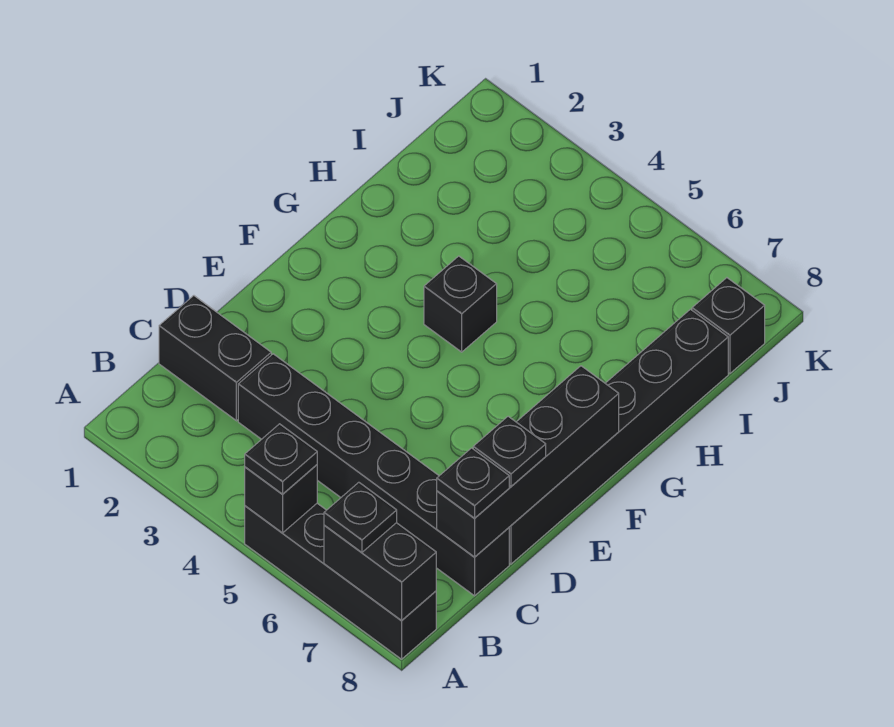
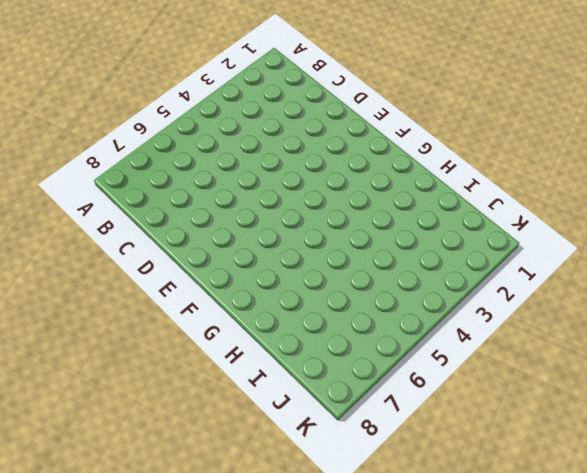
none -> black brick A5:A8 level 1
none -> black brick C1:C2 level 1
none -> black brick C3:C8 level 1

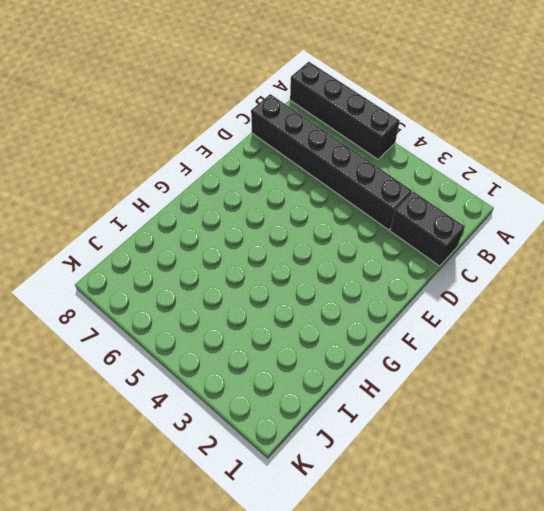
none -> black brick D8:I8 level 1
none -> black brick G4 level 1
none -> black brick J8 level 1

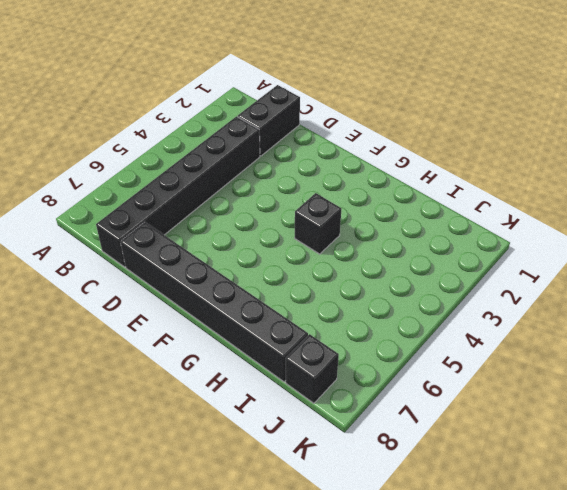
none -> black brick A5:A8 level 1
none -> black brick A5 level 2
none -> black brick A7:A8 level 2

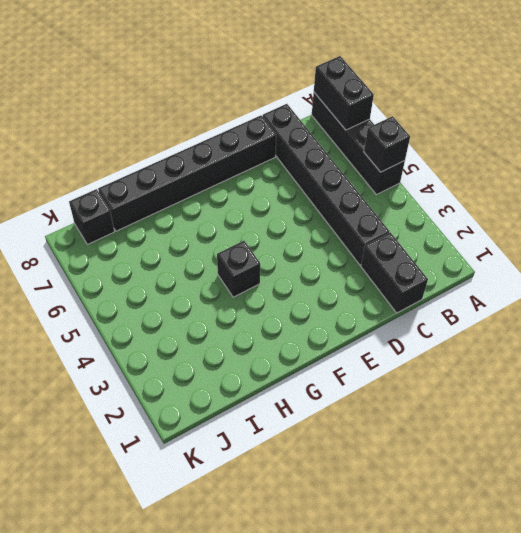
none -> black brick C8:F8 level 2
none -> black plate A5 level 3
none -> black plate A7 level 3

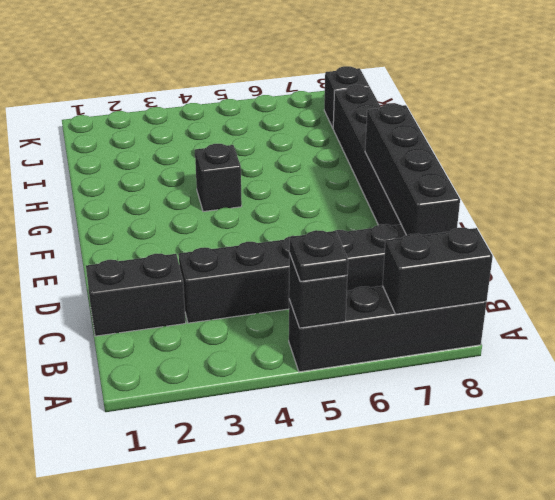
none -> black plate A7 level 3
none -> black plate C8 level 3
none -> black plate D8 level 3

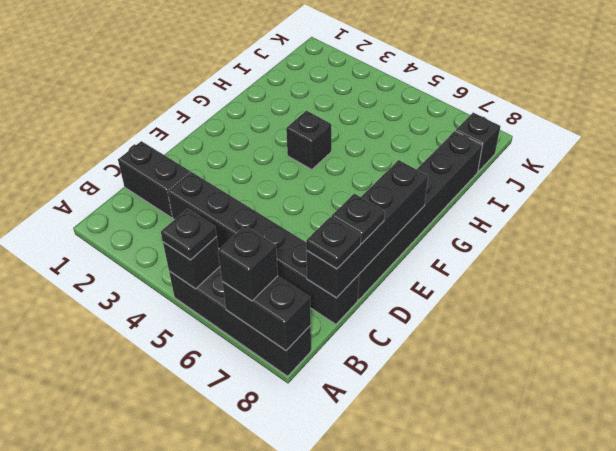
black brick A7 level 3 -> black plate A7 level 3

